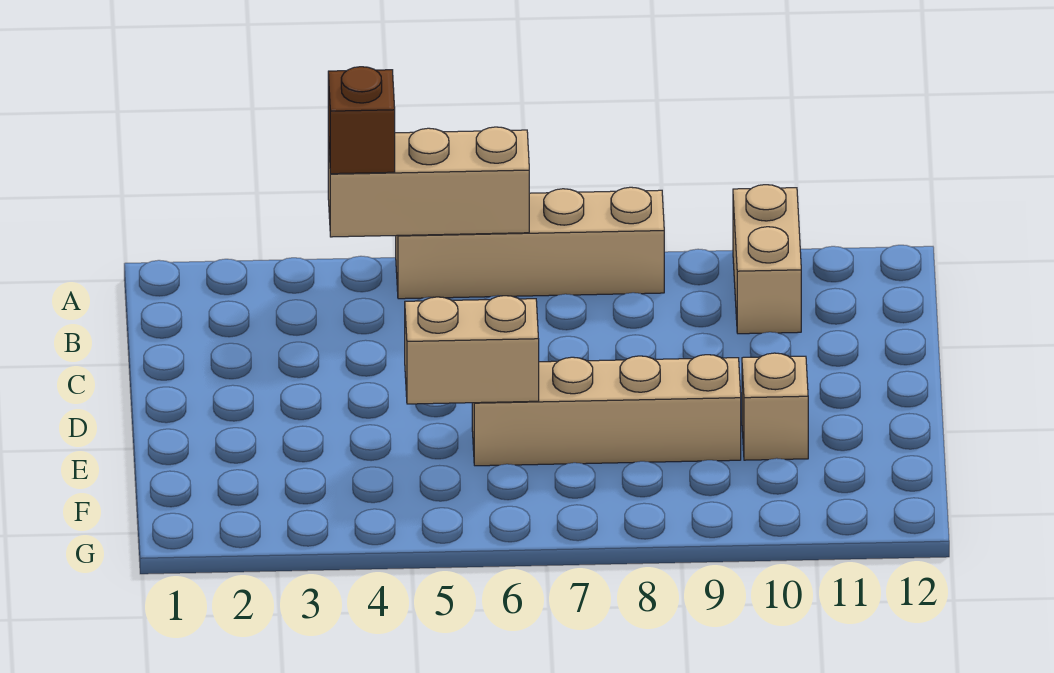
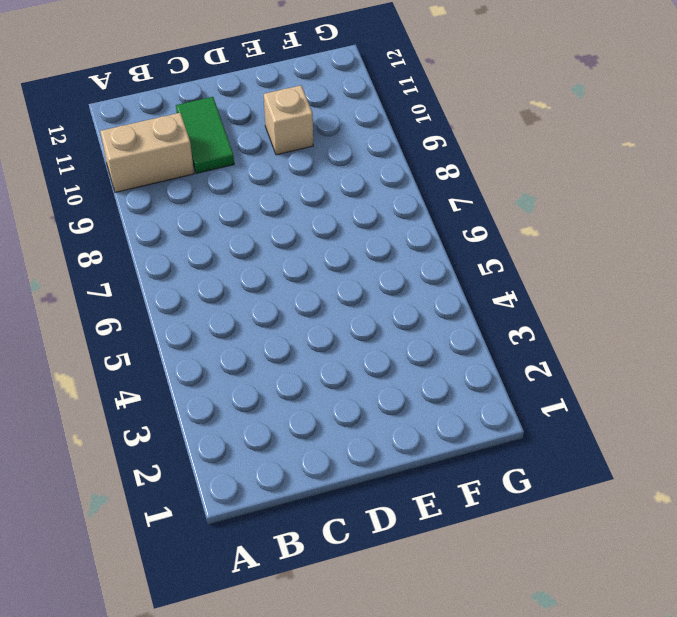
green tile C10:C11 level 1 -> none
none -> tan brick A5:A8 level 1
none -> tan brick E6:E9 level 1

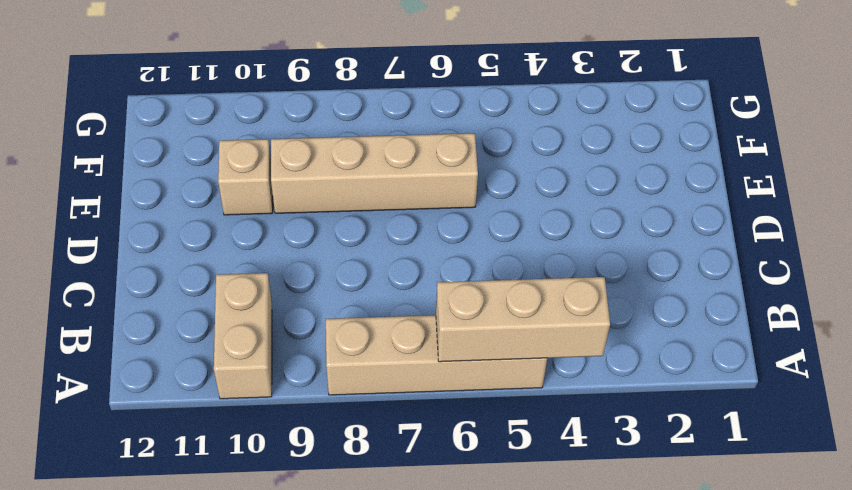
none -> tan brick E5:E6 level 2
none -> brown brick A4 level 3

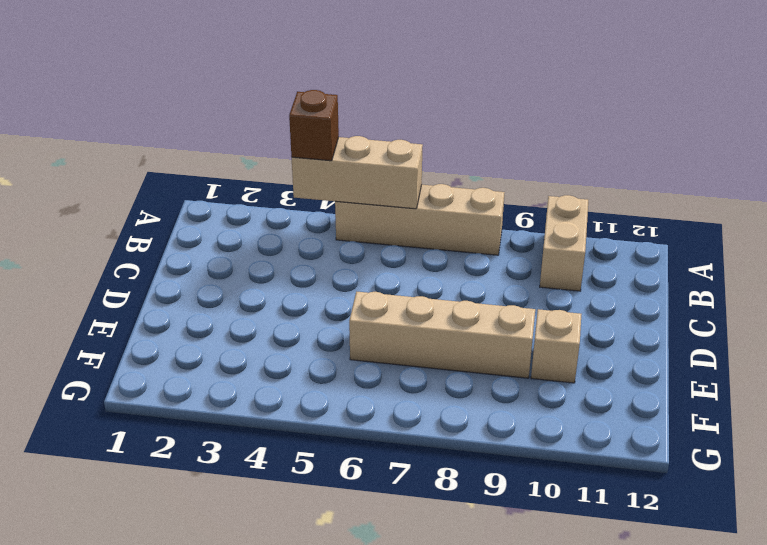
none -> tan brick E5:E6 level 2

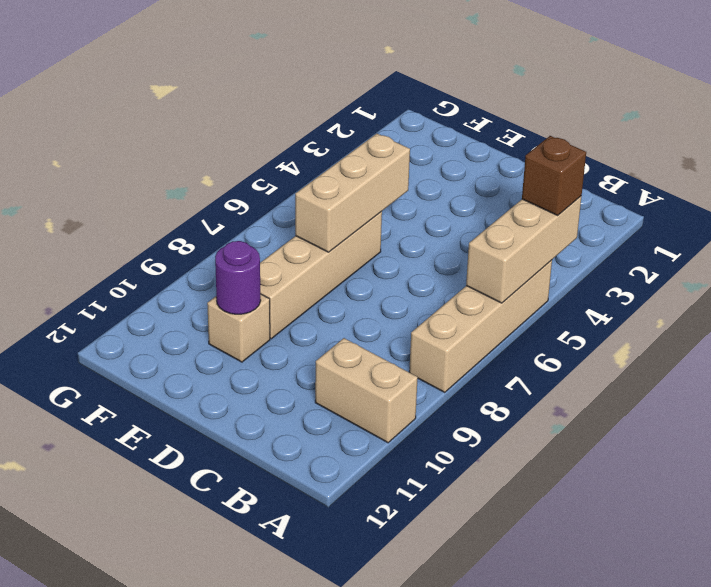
tan brick E5:E7 level 2 -> tan brick E5:E6 level 2
purple round brick E10 level 2 -> none

